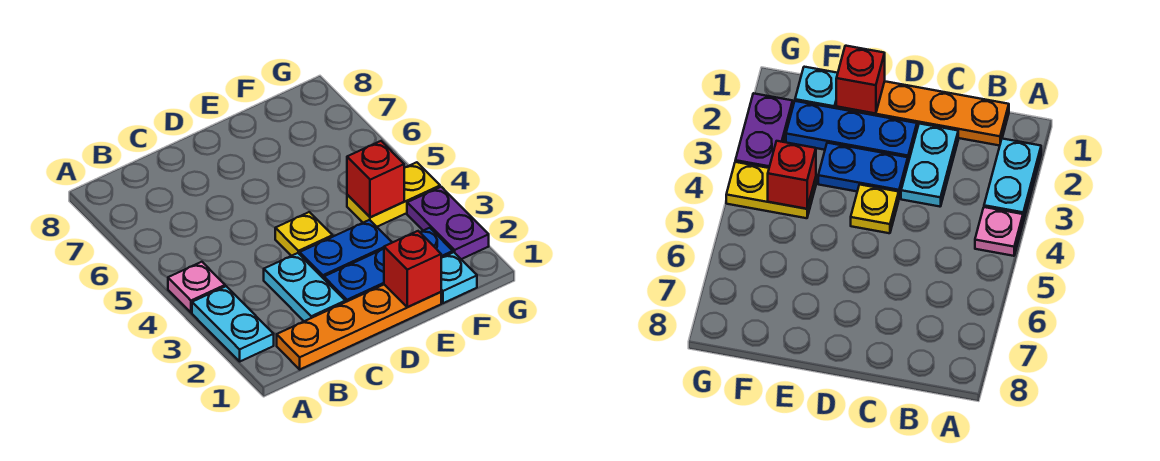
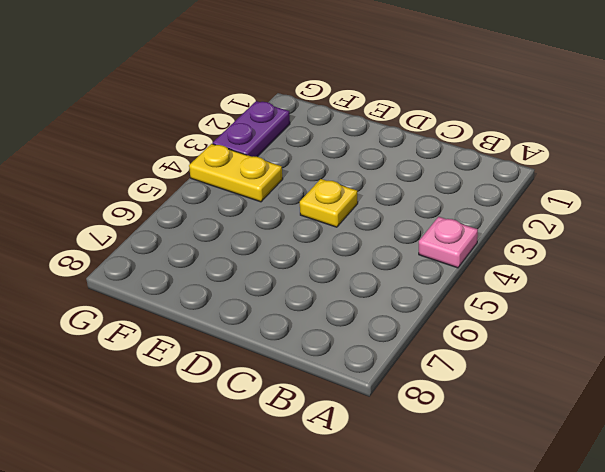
none -> cyan plate A2:A3 level 1
none -> orange plate B1:E1 level 1
none -> cyan plate C2:C3 level 1

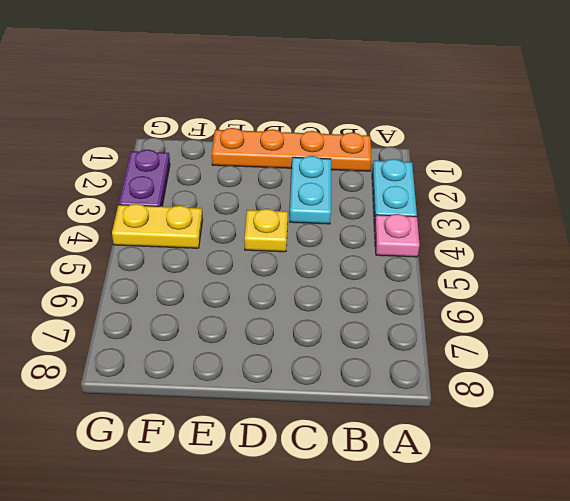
none -> blue plate D2:F2 level 1
none -> blue plate D3:E3 level 1
none -> cyan plate F1 level 1

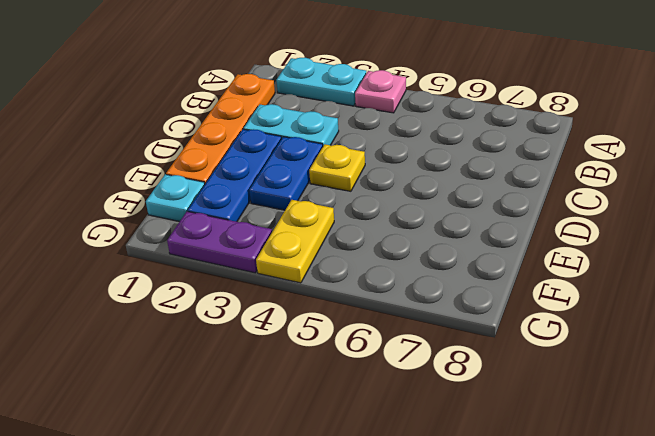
none -> red brick E1 level 2
none -> red brick F4 level 2

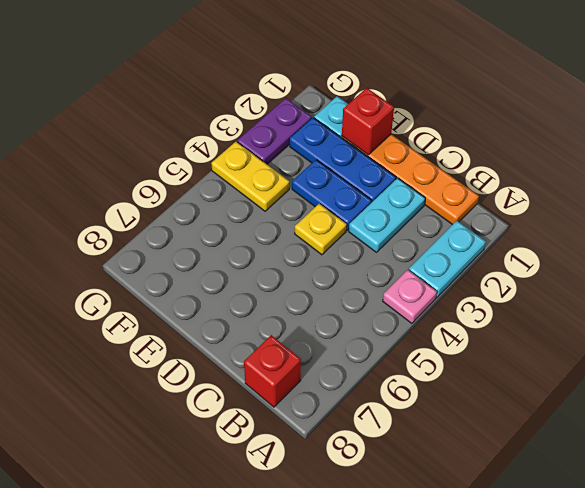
red brick B8 level 1 -> red brick F4 level 2

